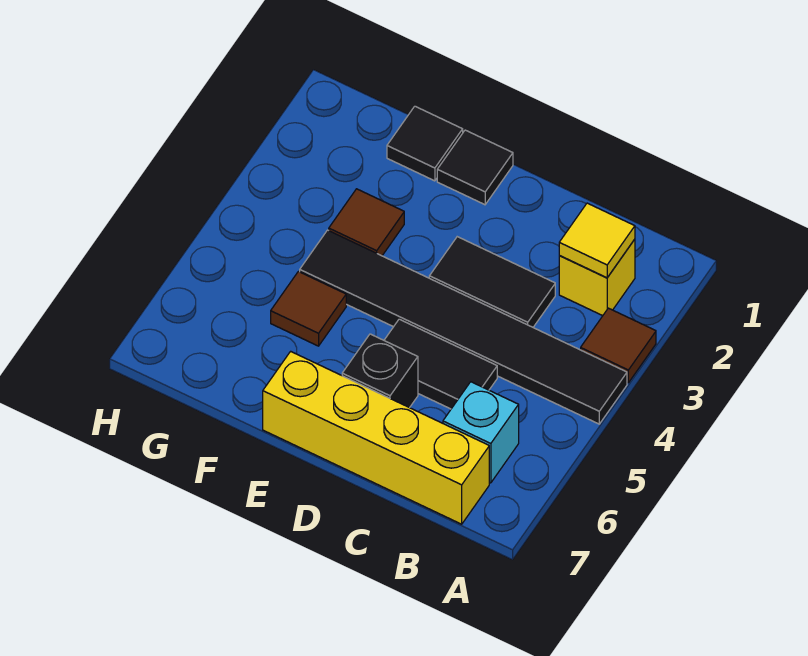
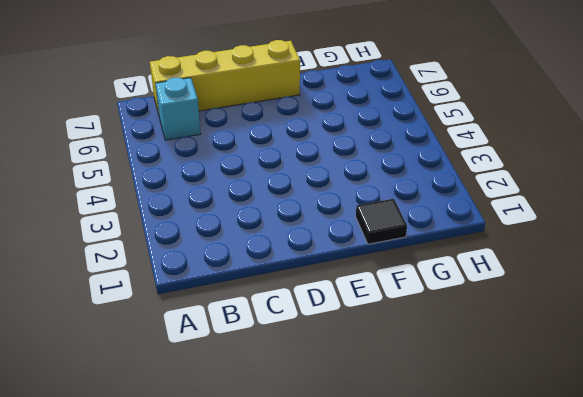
none -> brown tile A3 level 1
none -> black tile A4:F4 level 1
none -> yellow brick B2 level 1

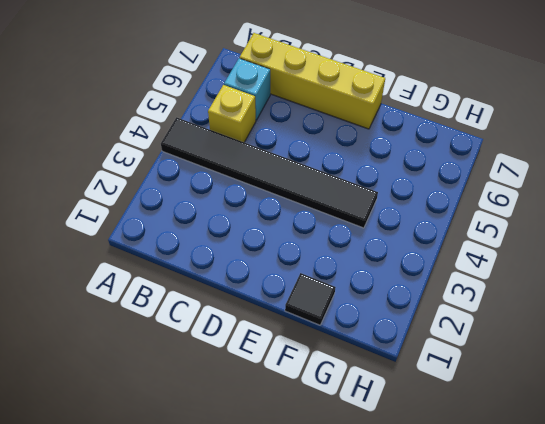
yellow brick B5 level 1 -> yellow brick B2 level 1
none -> brown tile A3 level 1
none -> black tile C3:D3 level 1
none -> black tile C5:D5 level 1

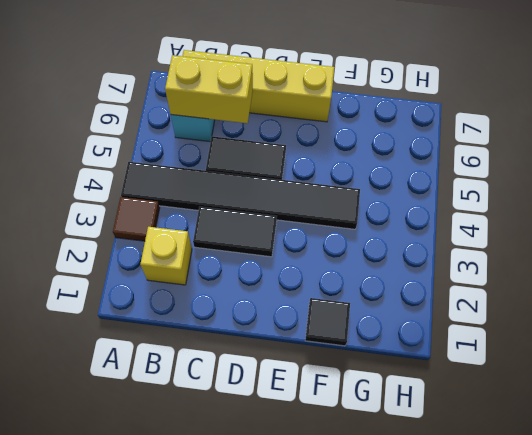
yellow brick B6:C6 level 2 -> none
none -> black brick D6 level 1
none -> black tile E1 level 1
none -> brown tile F3 level 1

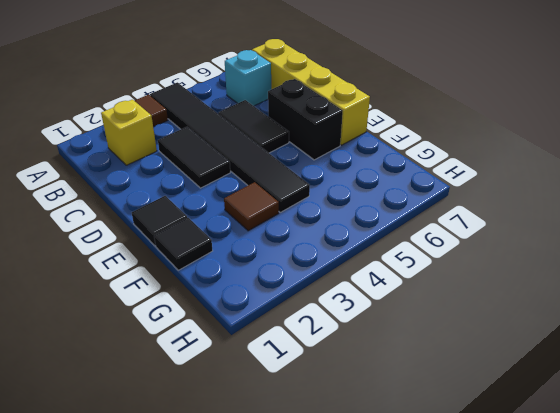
black brick D6:E6 level 1 -> black brick D6 level 1
none -> brown tile F5 level 1
none -> yellow tile B2 level 2

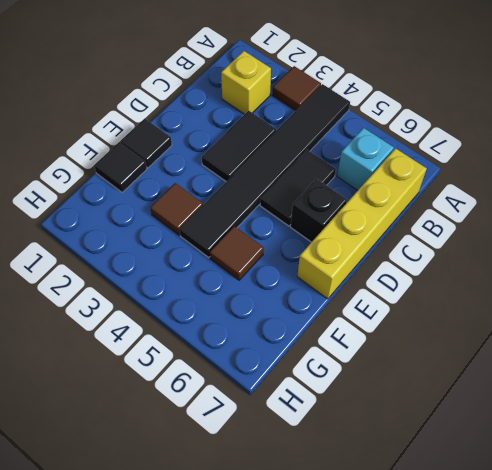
none -> yellow tile B2 level 2

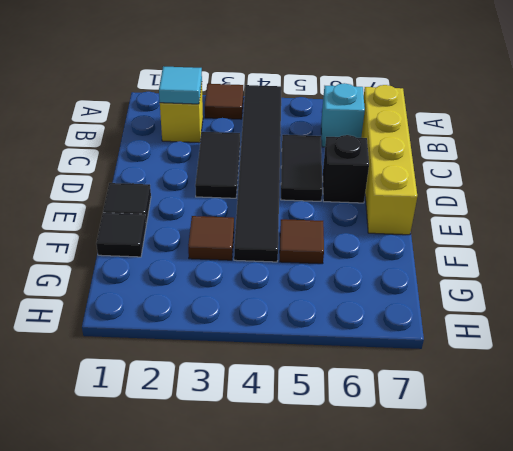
cyan tile B2 level 2 -> yellow tile B2 level 2

